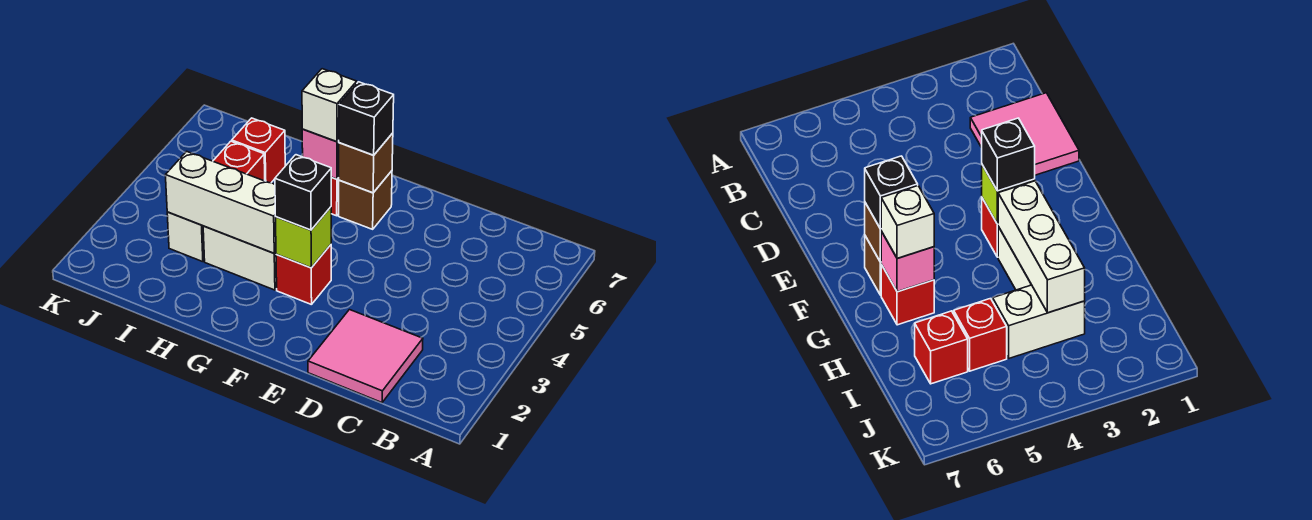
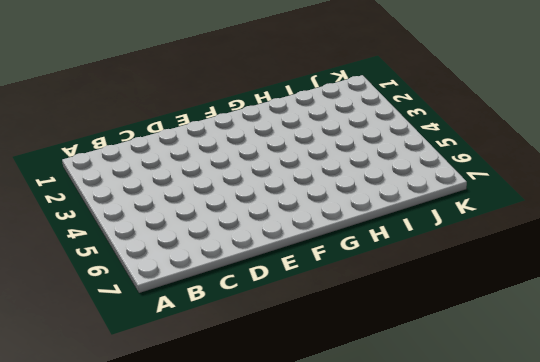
none -> pink tile C1:D2 level 1
none -> red brick F3 level 1
none -> brown brick F6 level 1

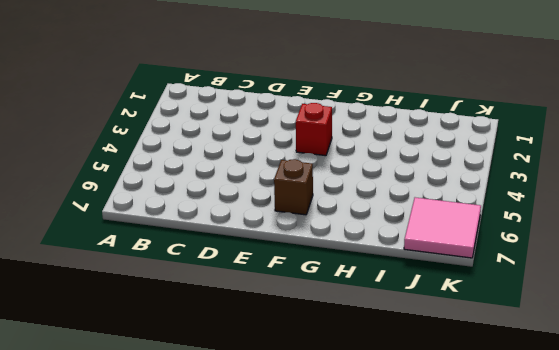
pink tile J6:K7 level 1 -> pink tile C1:D2 level 1
none -> white brick G3:H3 level 1
none -> red brick G6 level 1
none -> white brick I3:I4 level 1

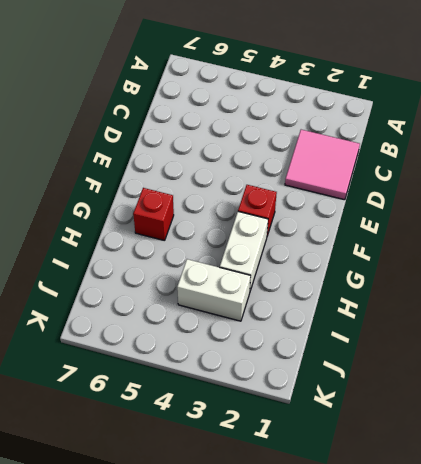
none -> brown brick F6 level 1
none -> red brick I5 level 1
none -> red brick I6 level 1

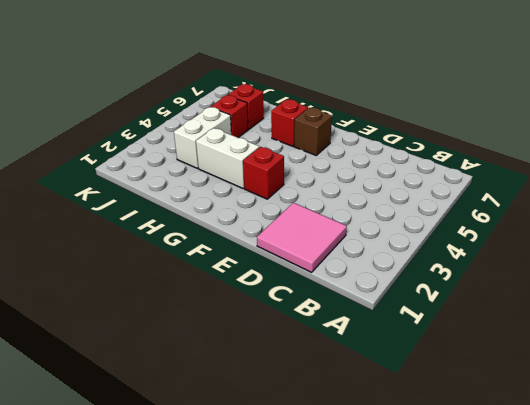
none -> lime brick F3 level 2
none -> brown brick F6 level 2
none -> white brick G3:I3 level 2

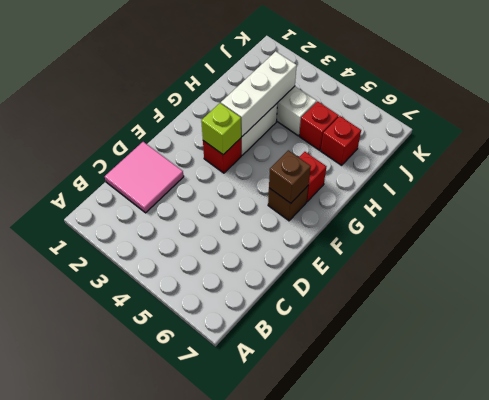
none -> pink brick G6 level 2
none -> black brick F3 level 3
none -> black brick F6 level 3

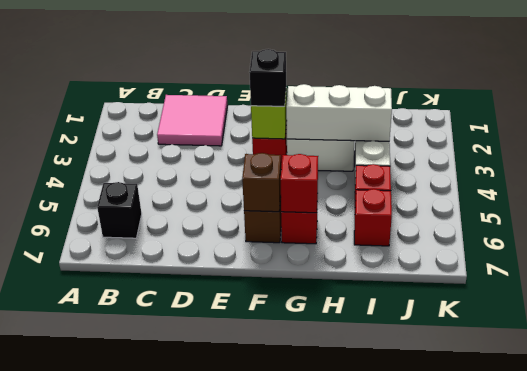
black brick B6 level 1 -> black brick F6 level 3
red brick G6 level 2 -> pink brick G6 level 2
none -> white brick G6 level 3

